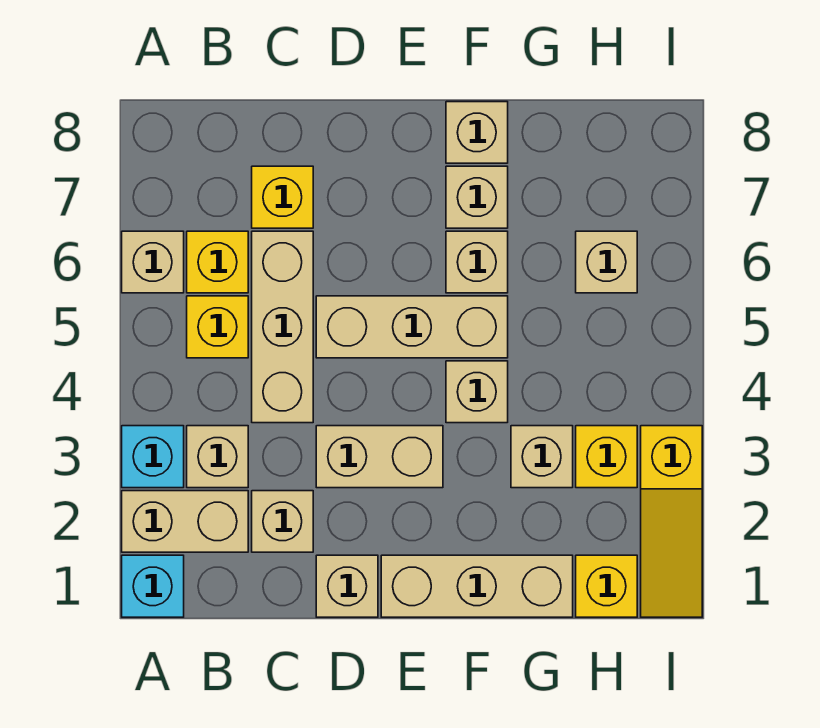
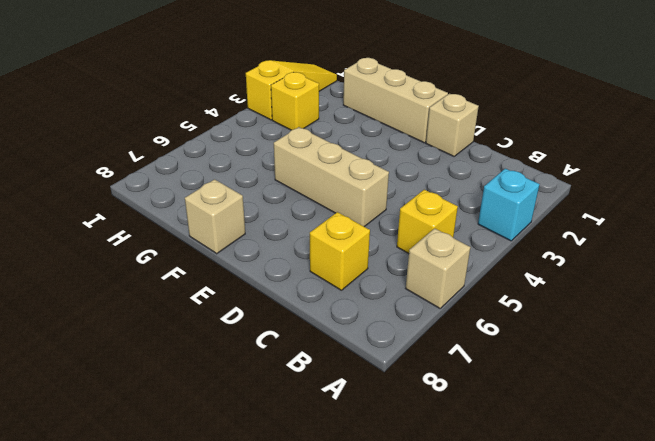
none -> cyan brick A1 level 1
none -> tan brick A2:B2 level 1
none -> tan brick B3 level 1

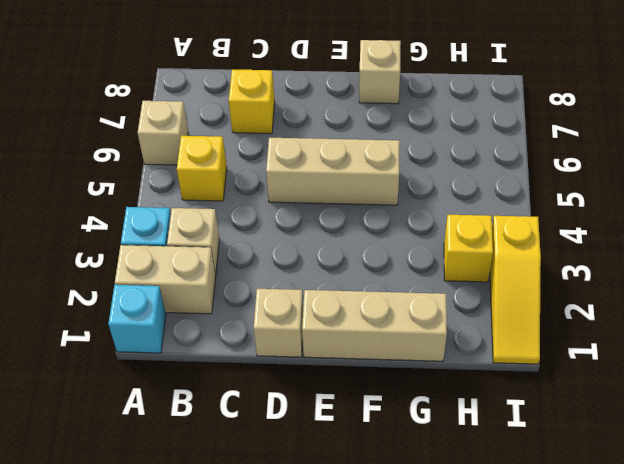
none -> yellow brick B6 level 1
none -> tan brick C2 level 1
none -> tan brick C4:C6 level 1

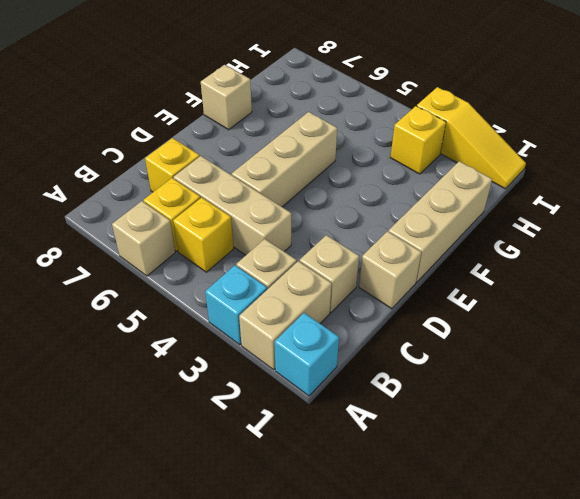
none -> tan brick D3:E3 level 1
none -> tan brick F4 level 1
none -> tan brick F6 level 1

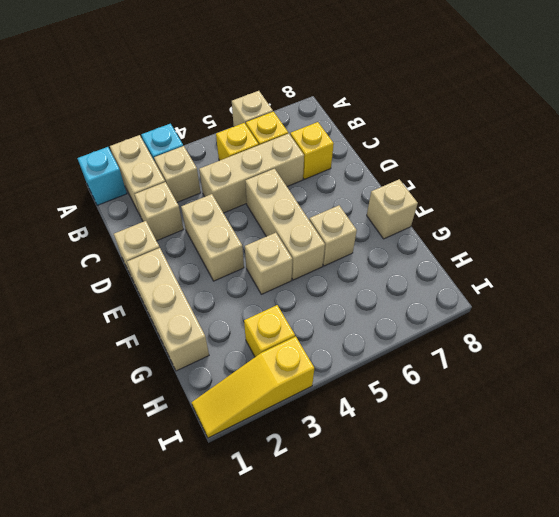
none -> tan brick F7 level 1
none -> tan brick G3 level 1
none -> yellow brick H1 level 1

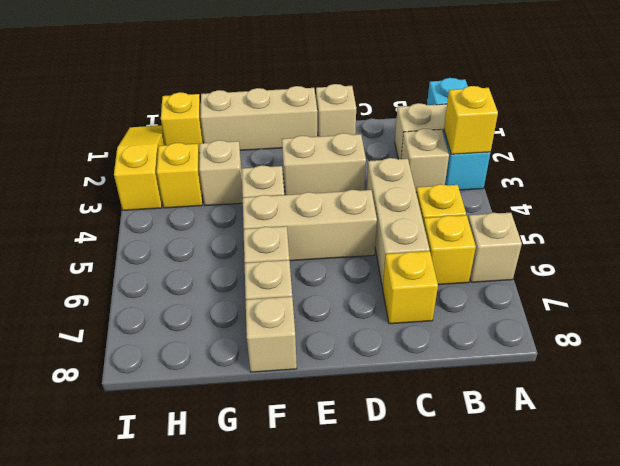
yellow brick A3 level 2 -> none
none -> tan brick C2 level 1
none -> tan brick H6 level 1

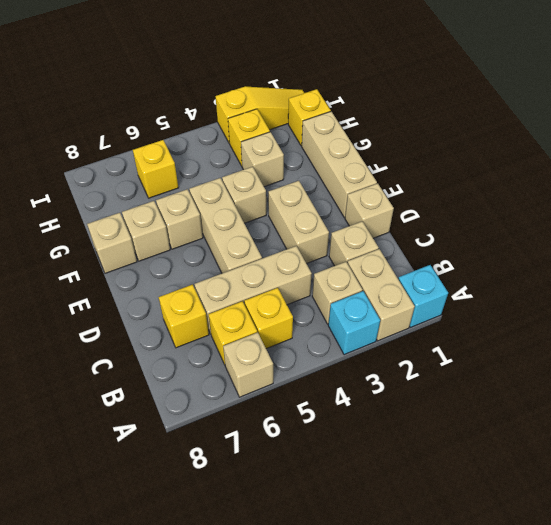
yellow brick H6 level 1 -> tan brick H6 level 1

